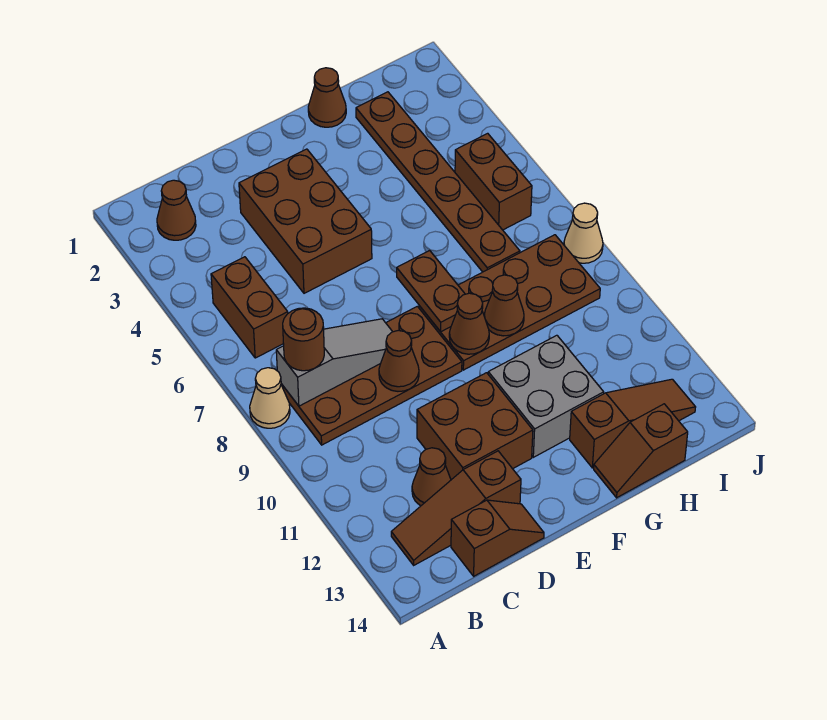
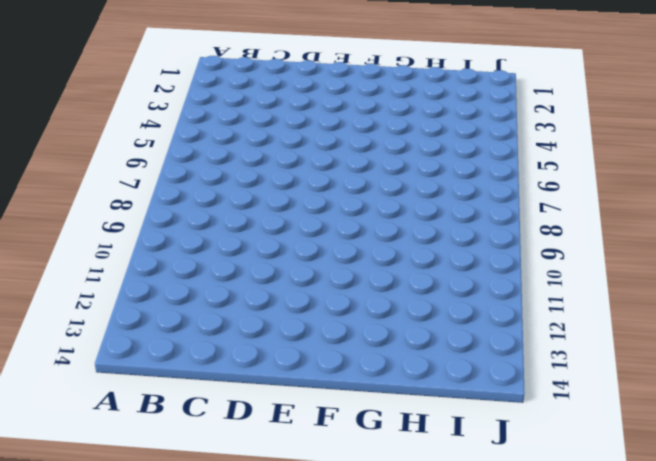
none -> tan cone A8 level 1
none -> brown cone B2 level 1
none -> brown brick B5:B6 level 1

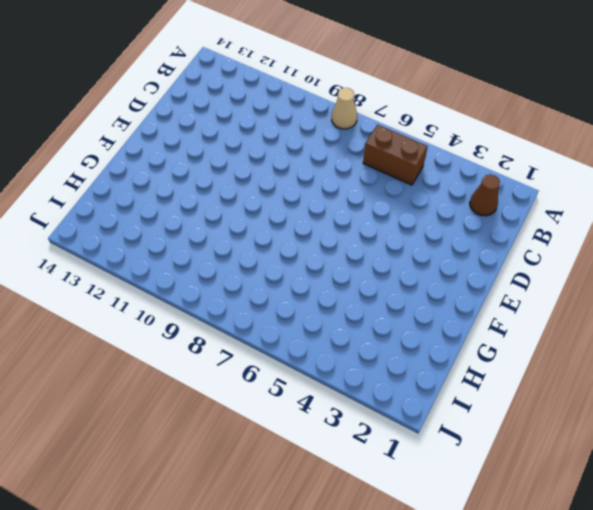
none -> brown plate B8:E9 level 1
none -> brown slope B13:D13 level 1 top D
none -> brown cone C12 level 1

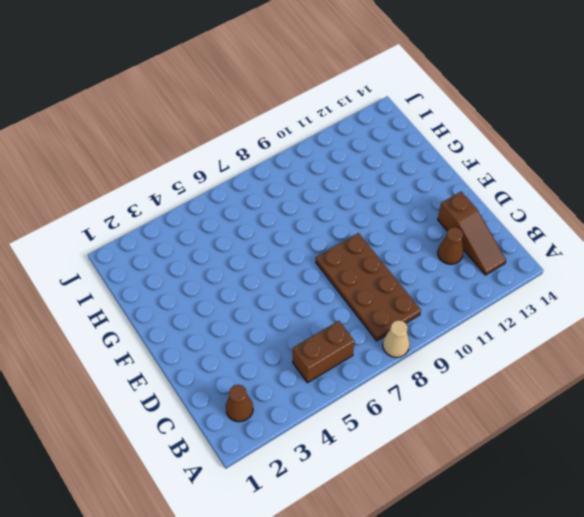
none -> brown slope C14:D14 level 1 top C
none -> brown brick D3:E5 level 1
none -> brown brick D11:E12 level 1

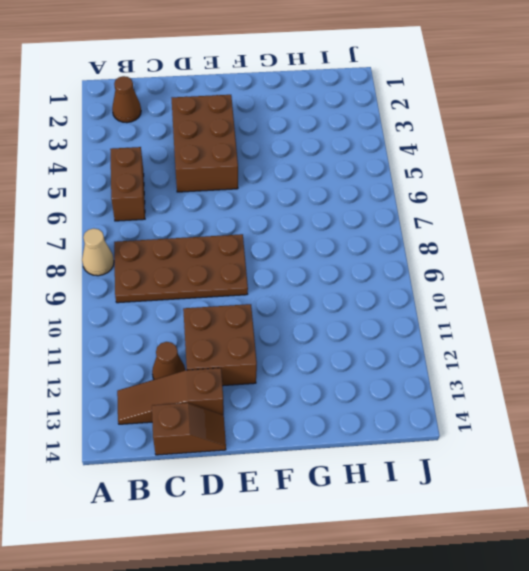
none -> brown plate F8:I9 level 1
none -> grey brick F11:G12 level 1
none -> brown cone G1 level 1

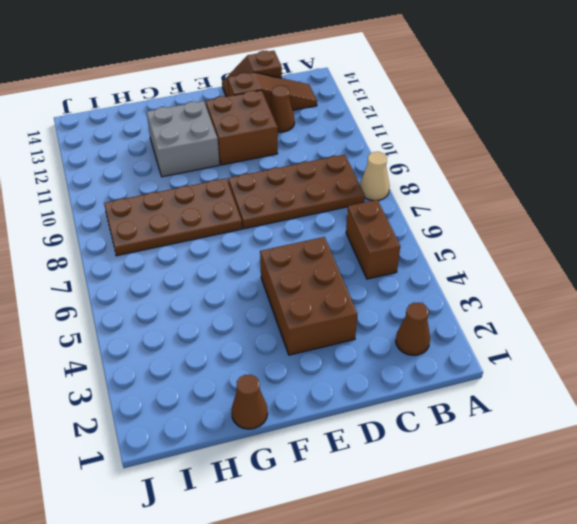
none -> brown slope G13:I13 level 1 top G
none -> brown slope G14:H14 level 1 top H
none -> brown plate H2:H7 level 1

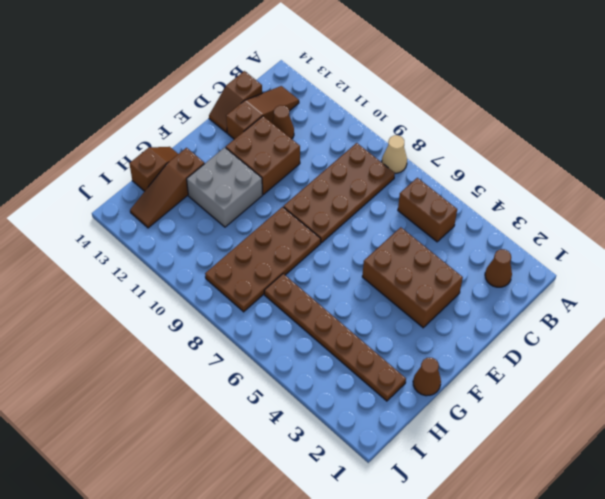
none -> brown brick I5:I6 level 1
none -> tan cone J8 level 1
none -> grey slope B8:D8 level 2 top B

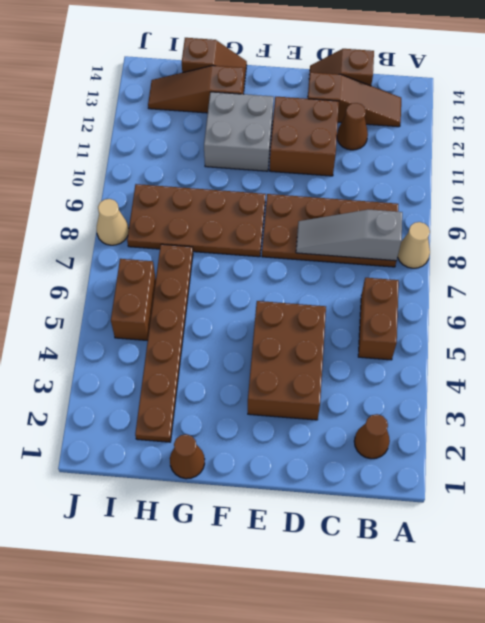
none -> brown cone D9 level 2
none -> brown plate F7:F8 level 2
none -> brown cone F9 level 2

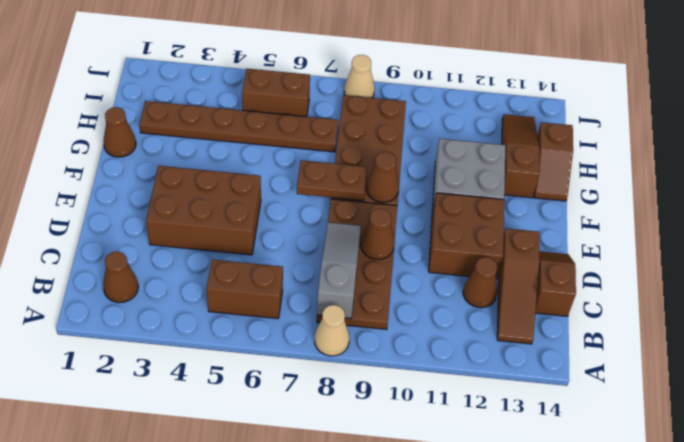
none -> brown cone G9 level 2
none -> brown round brick B8 level 3

